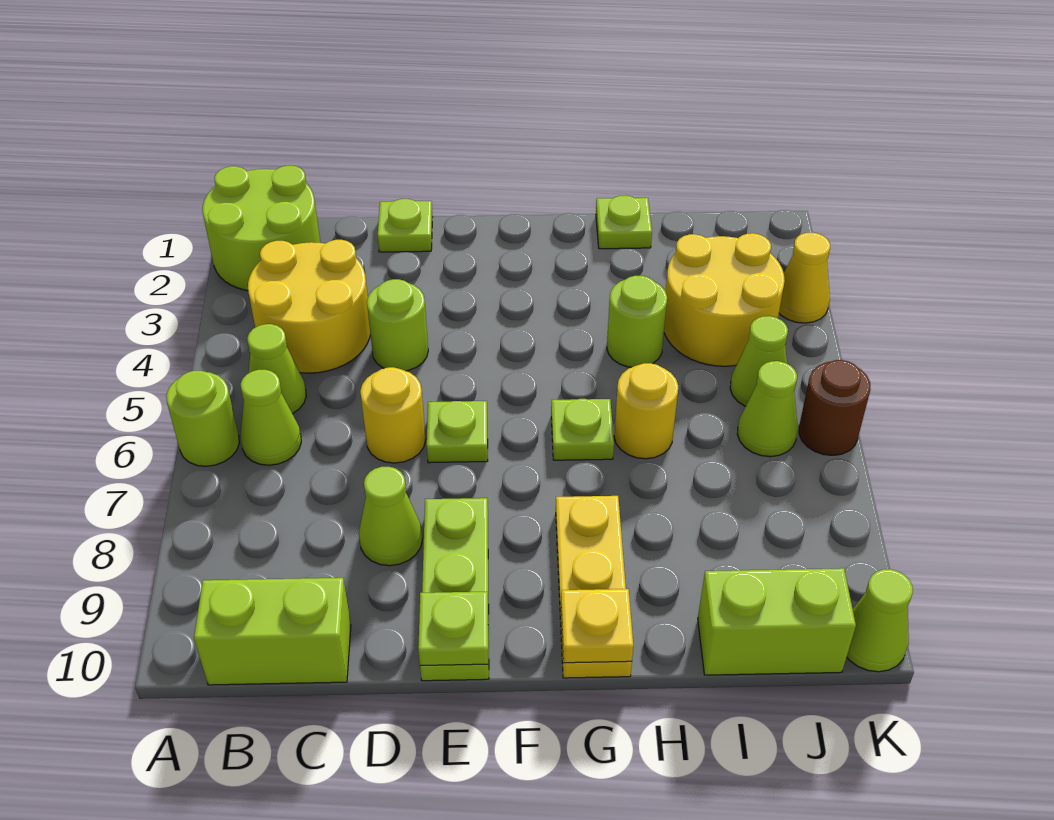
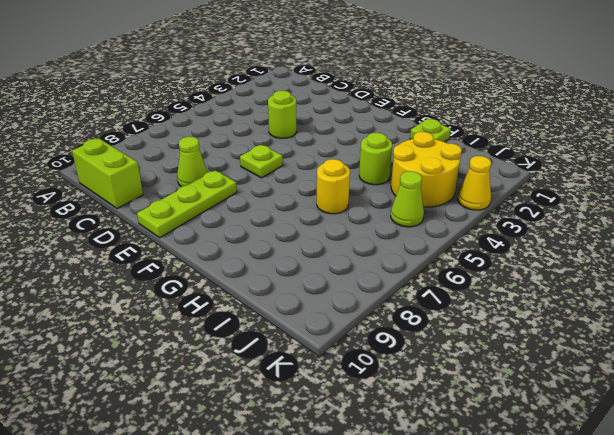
none -> lime round brick A1:B2 level 1
none -> lime round brick A6 level 1
none -> yellow round brick B3:C4 level 1

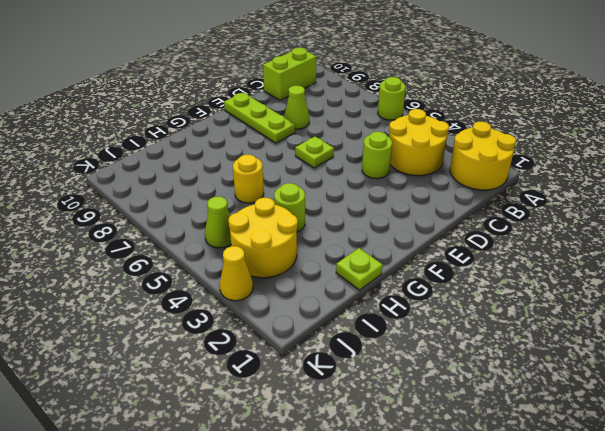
yellow round brick A1:B2 level 1 -> lime round brick A1:B2 level 1
none -> lime cone B5 level 1
none -> lime cone B6 level 1
none -> lime plate D1 level 1

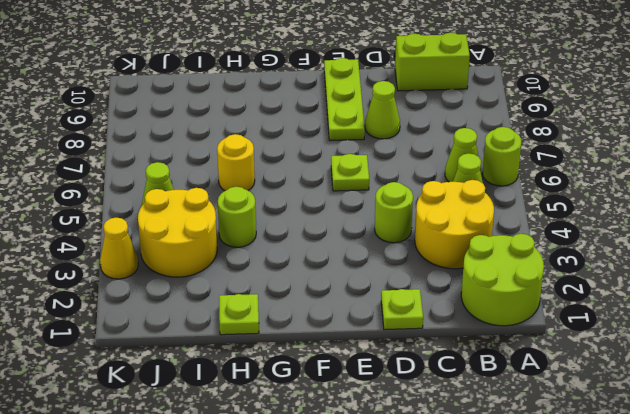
none -> yellow round brick D6 level 1
none -> lime plate G6 level 1
none -> yellow plate G8:G10 level 1

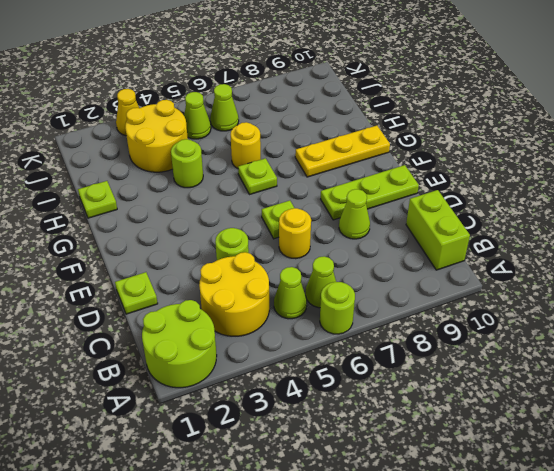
none -> lime brick I10:J10 level 1
none -> brown round brick K6 level 1
none -> lime cone K10 level 1

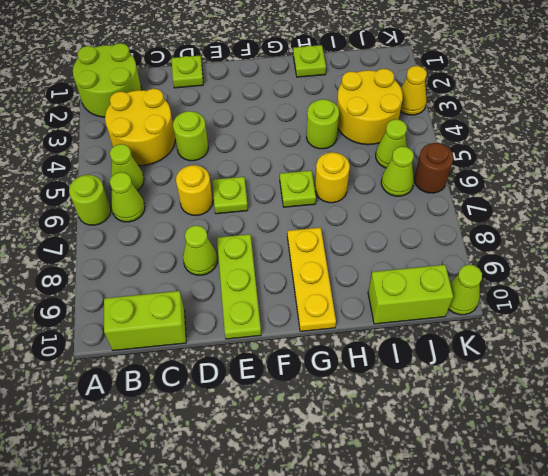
none -> lime plate E10 level 2
none -> yellow plate G10 level 2

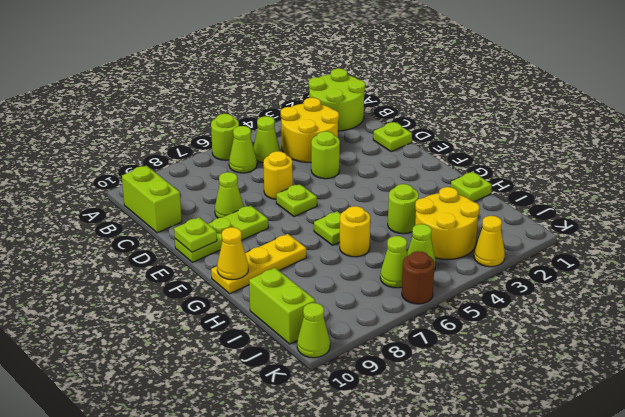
yellow cone G10 level 2 -> yellow plate G10 level 2

